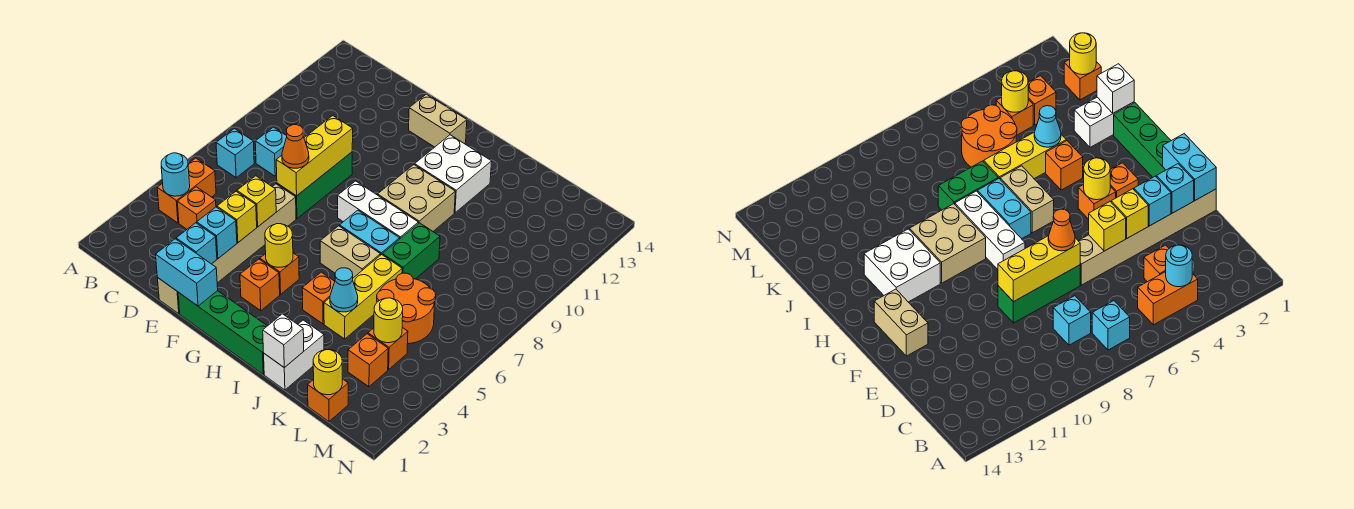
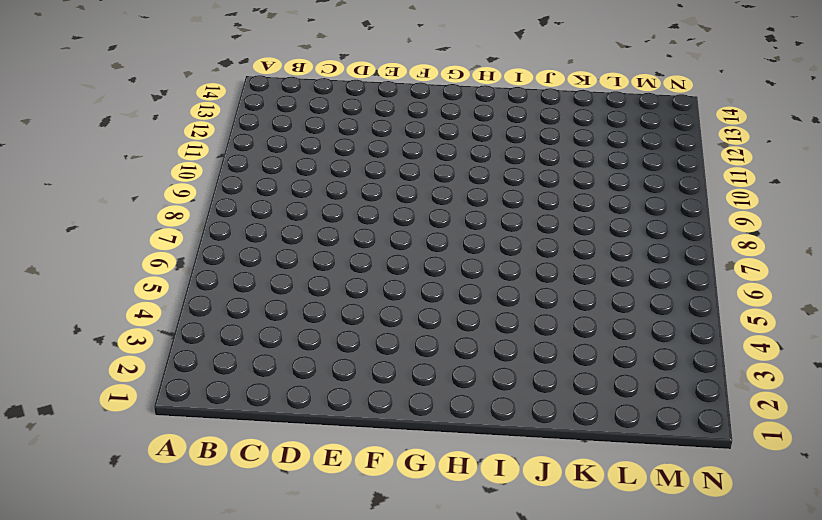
none -> orange brick B4:B5 level 1
none -> cyan brick B7 level 1
none -> orange brick C4 level 1
none -> cyan brick C8 level 1

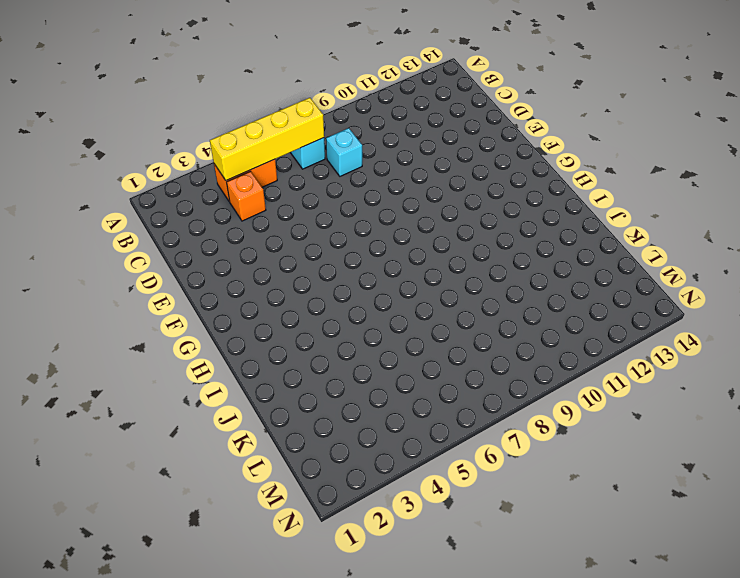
yellow brick B4:B7 level 2 -> cyan round brick B4 level 2
none -> tan brick E1:E6 level 1
none -> green brick E7:E9 level 1
none -> green brick F1:I1 level 1
none -> tan brick F13:G13 level 1

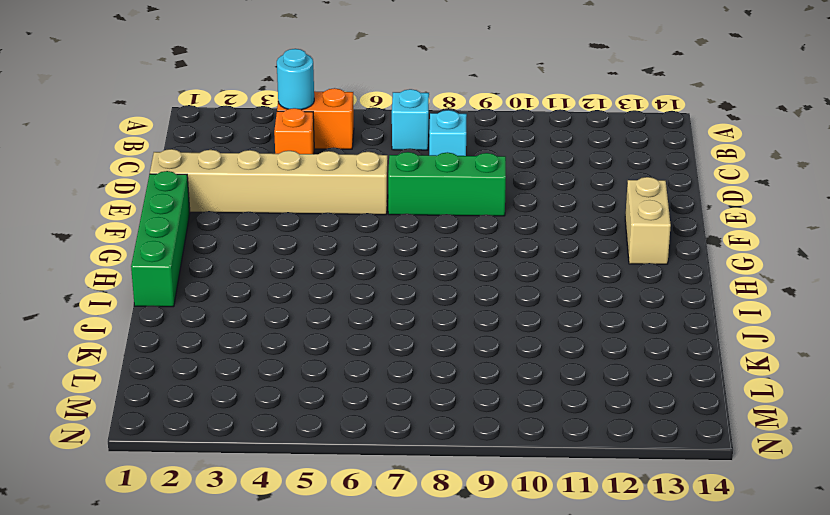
none -> orange brick G3 level 1
none -> orange brick G4 level 1
none -> white brick G8:I8 level 1
none -> tan brick H6:I6 level 1

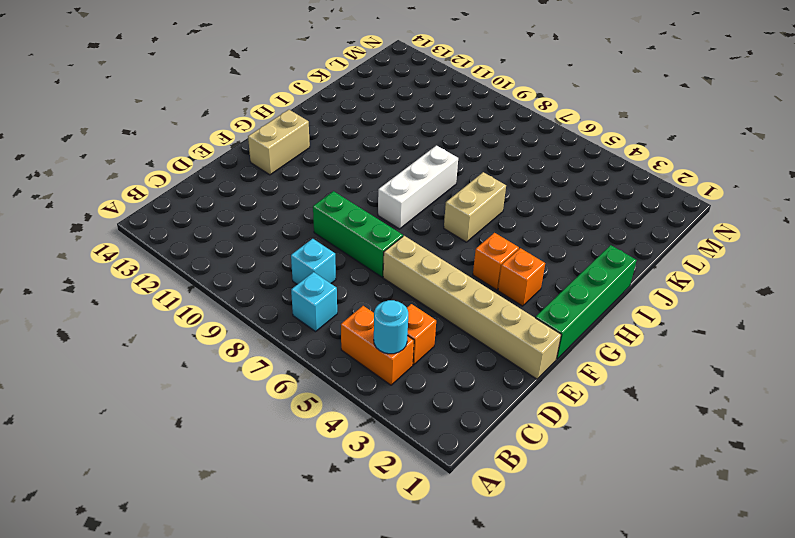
none -> cyan brick H7:I7 level 1
none -> tan brick H9:I10 level 1
none -> white brick H11:I12 level 1
none -> orange brick I4 level 1

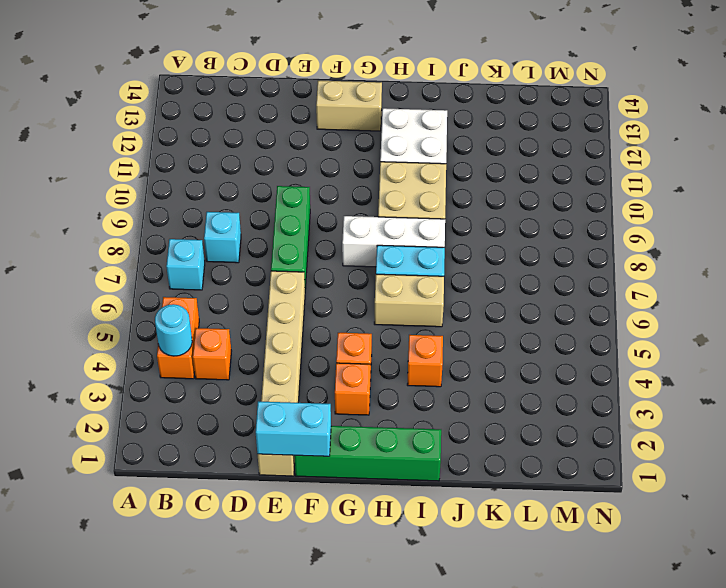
none -> white brick J1:J2 level 1
none -> yellow brick J4:J6 level 1
none -> green brick J7:J8 level 1
none -> orange round brick K5:L6 level 1

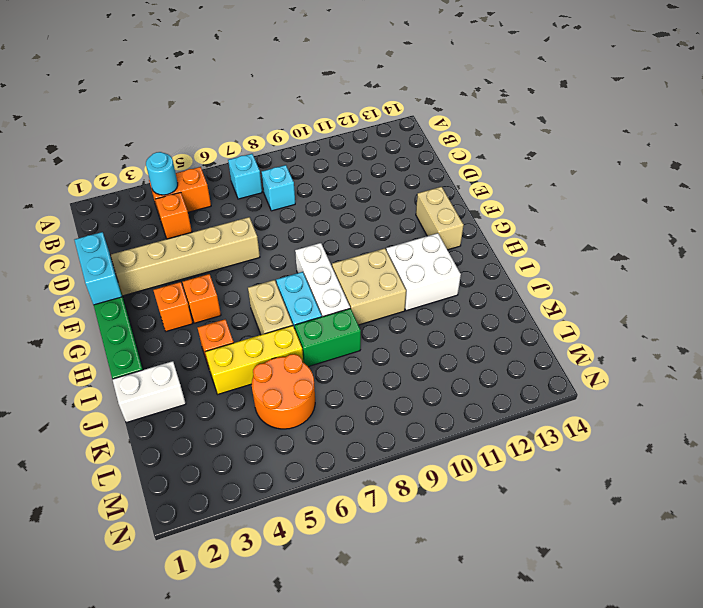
none -> green brick E7:E9 level 1
none -> orange brick L1 level 1
none -> orange brick L3 level 1
none -> orange brick L4 level 1

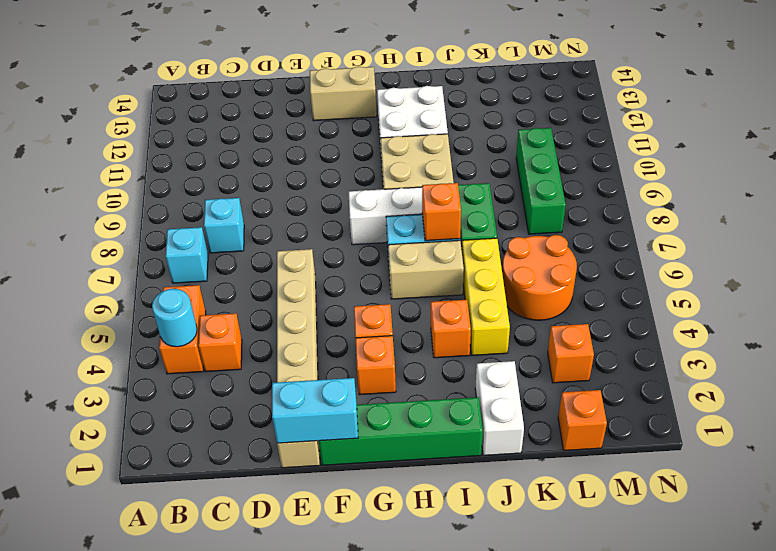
orange brick I7 level 2 -> orange brick L4 level 1
green brick L8:L10 level 1 -> green brick E7:E9 level 1
none -> cyan brick E2 level 2
none -> cyan brick E3 level 2
none -> yellow brick E4 level 2
none -> yellow brick E5 level 2

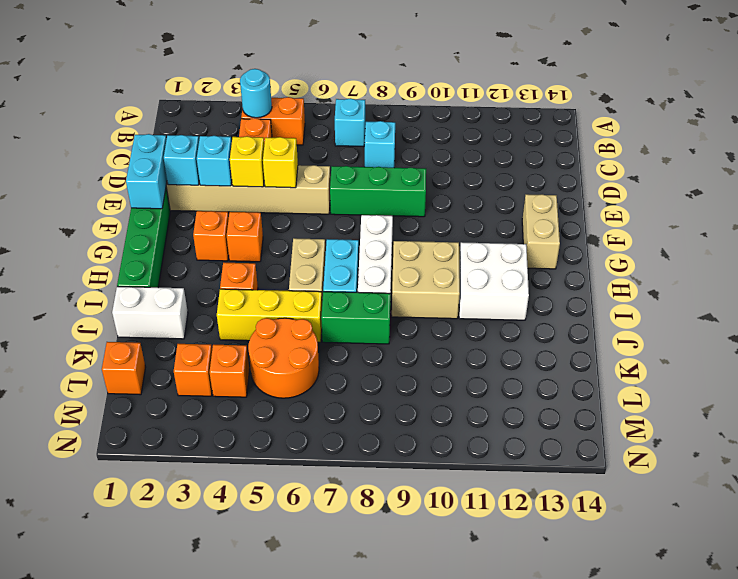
none -> yellow brick E7:E9 level 2
none -> yellow round brick G4 level 2
none -> white brick J1 level 2
none -> cyan cone J4 level 2

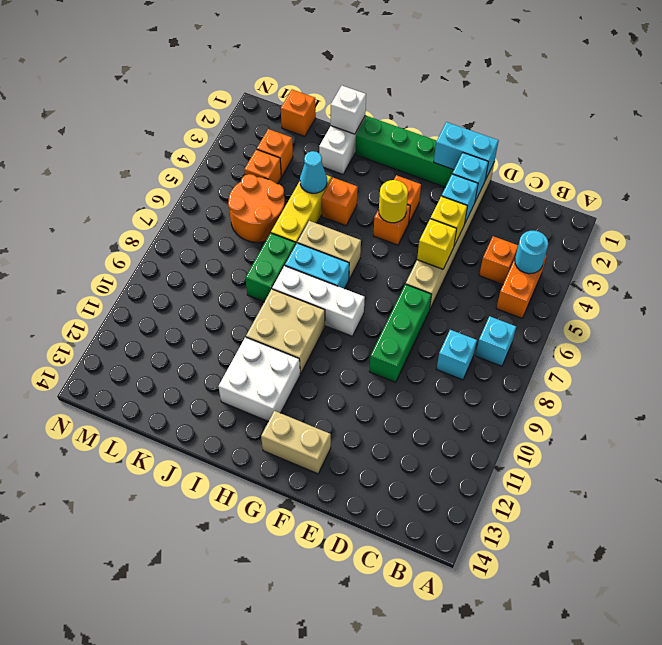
none -> yellow brick E7:E9 level 2
none -> yellow round brick L1 level 2
none -> yellow round brick L4 level 2
none -> orange cone E7 level 3

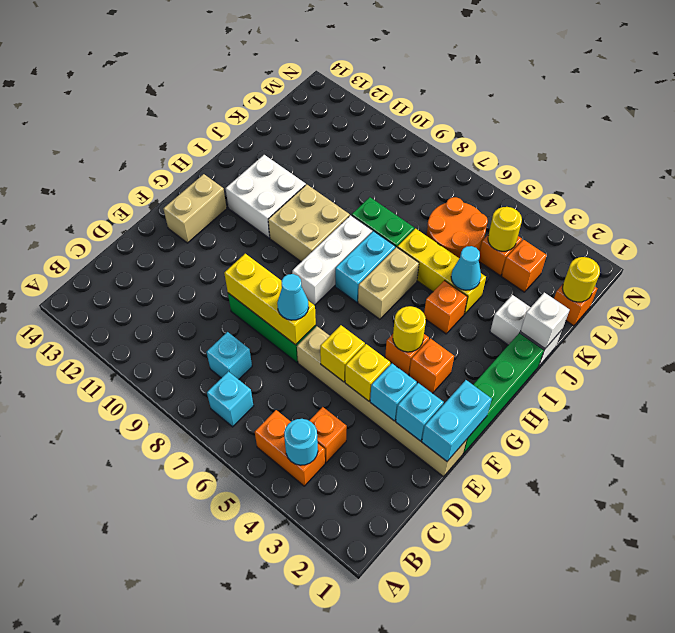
cyan cone E7 level 3 -> orange cone E7 level 3

